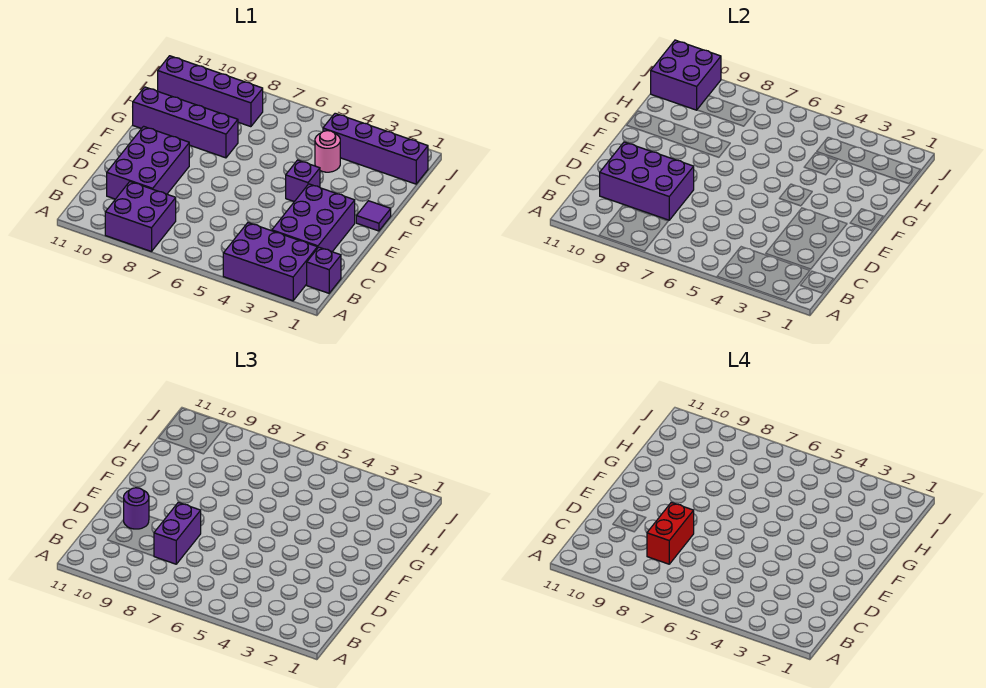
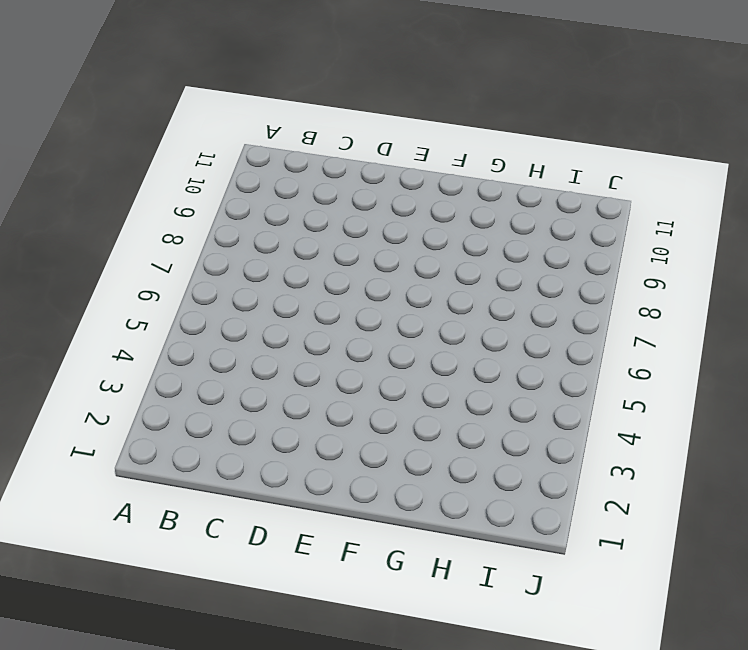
none -> purple brick A2:B4 level 1
none -> purple brick A8:B9 level 1
none -> purple brick B1 level 1

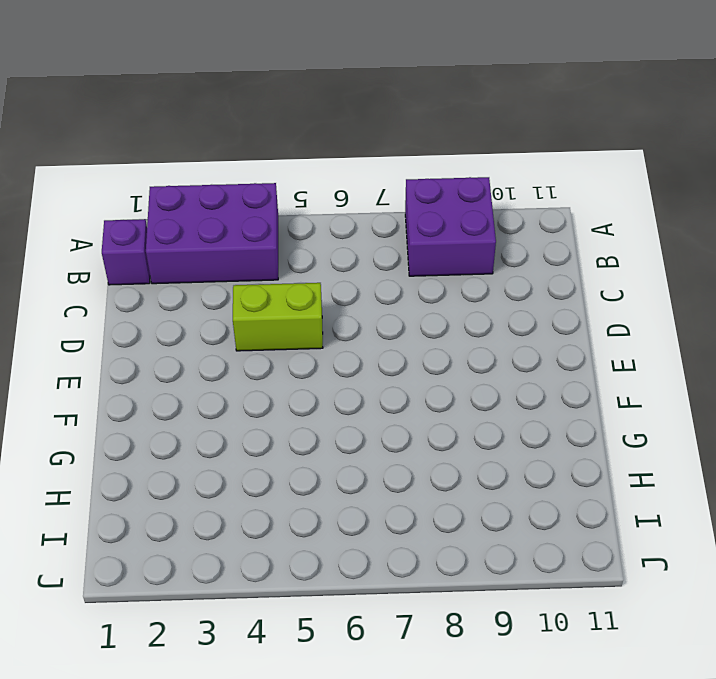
lime brick D4:D5 level 1 -> none
none -> purple brick C2:E3 level 1
none -> purple brick C9:E10 level 1
none -> purple tile F1 level 1

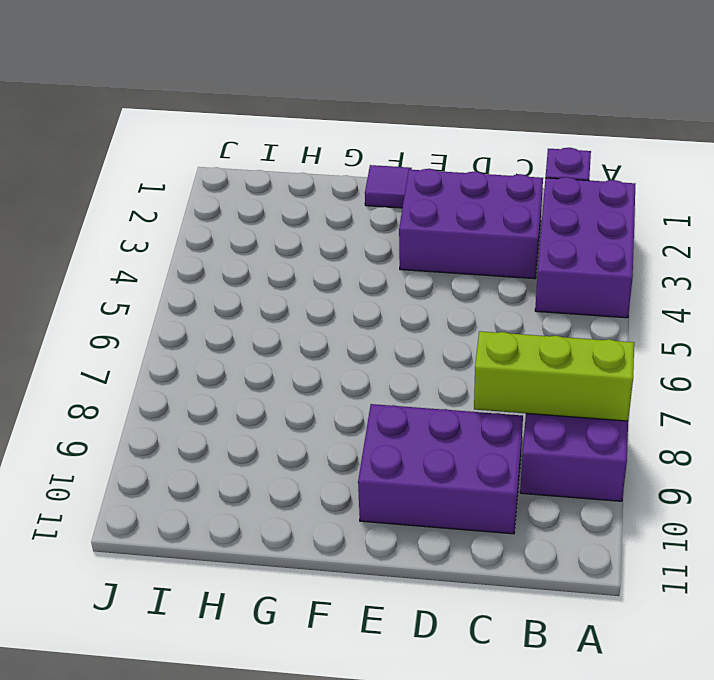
lime brick A8:C8 level 2 -> purple brick C8:D10 level 2
none -> purple brick F4 level 1
none -> purple brick G8:G11 level 1
none -> pink round brick H4 level 1

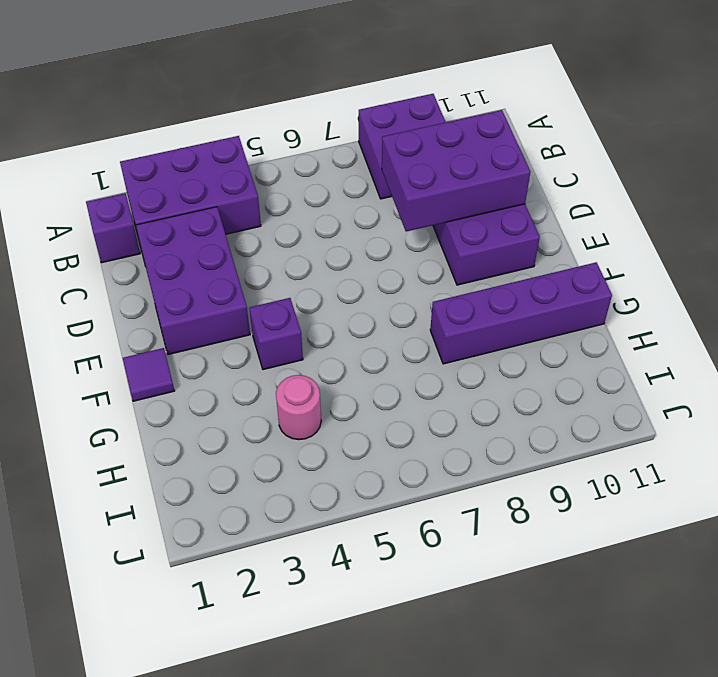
none -> purple brick I1:I4 level 1
none -> purple brick I8:I11 level 1
none -> purple brick I10:J11 level 2

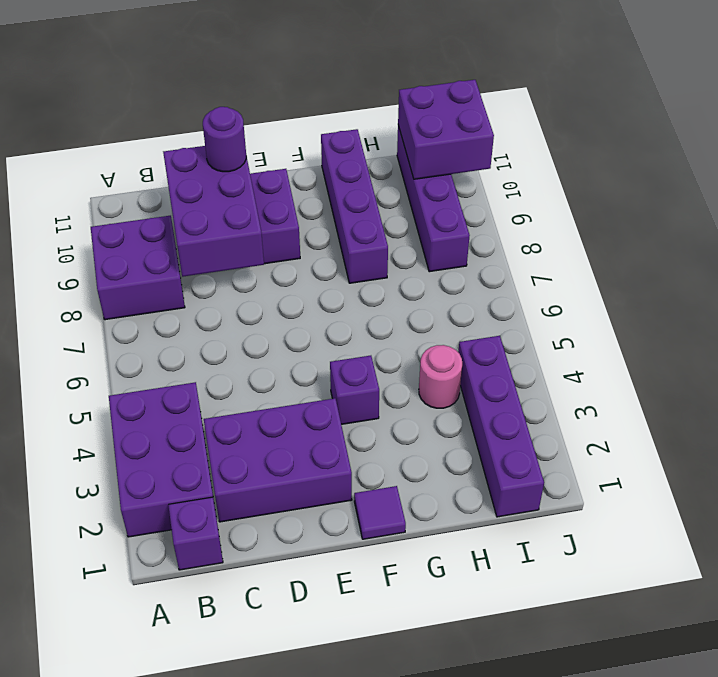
none -> purple brick C8:D8 level 3
none -> red brick C8:D8 level 4

